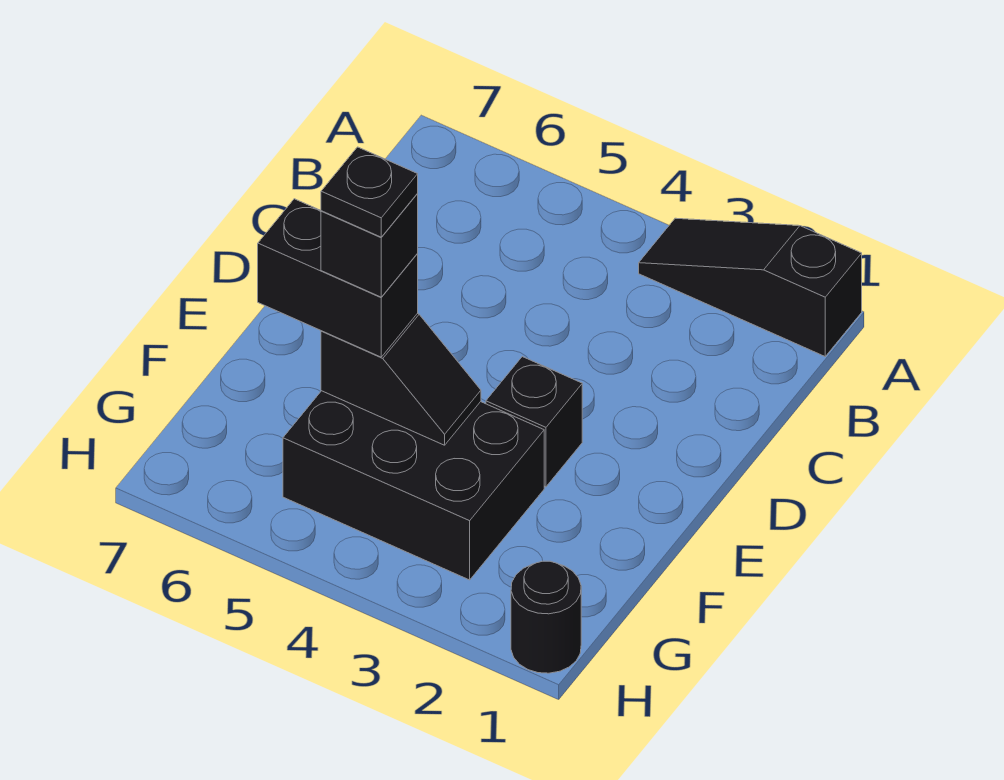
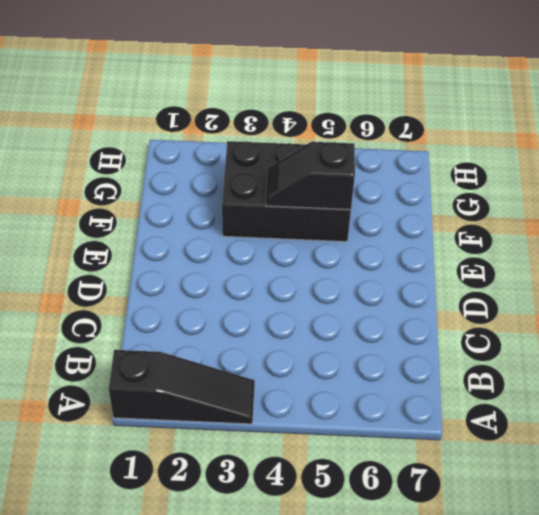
none -> black brick E3 level 1
none -> black round brick H1 level 1

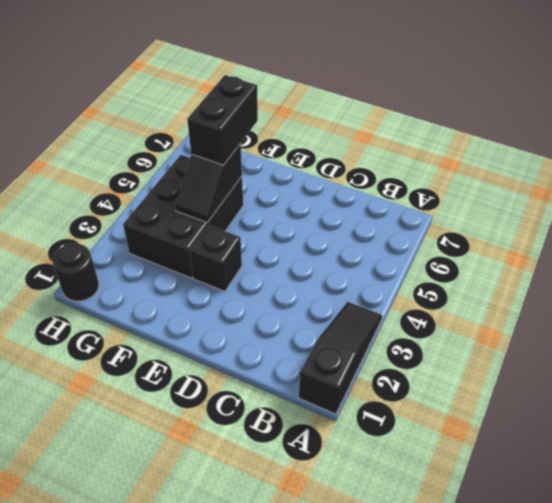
none -> black brick F5 level 4
none -> black plate F5 level 5

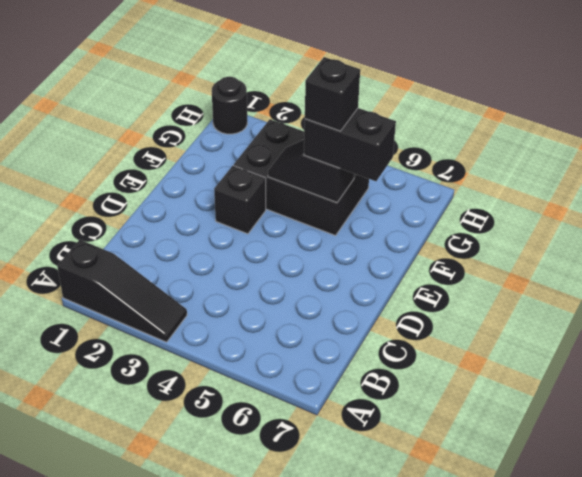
none -> black plate F5 level 5

